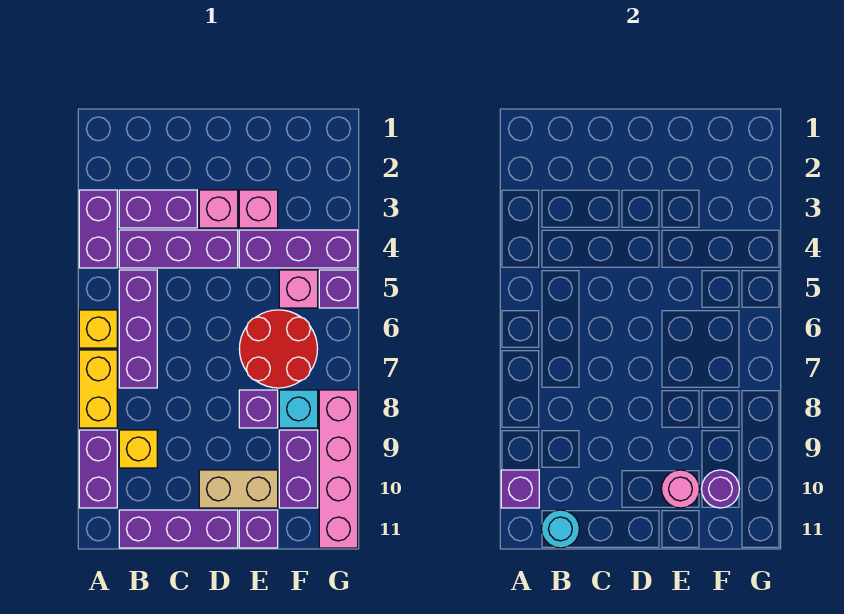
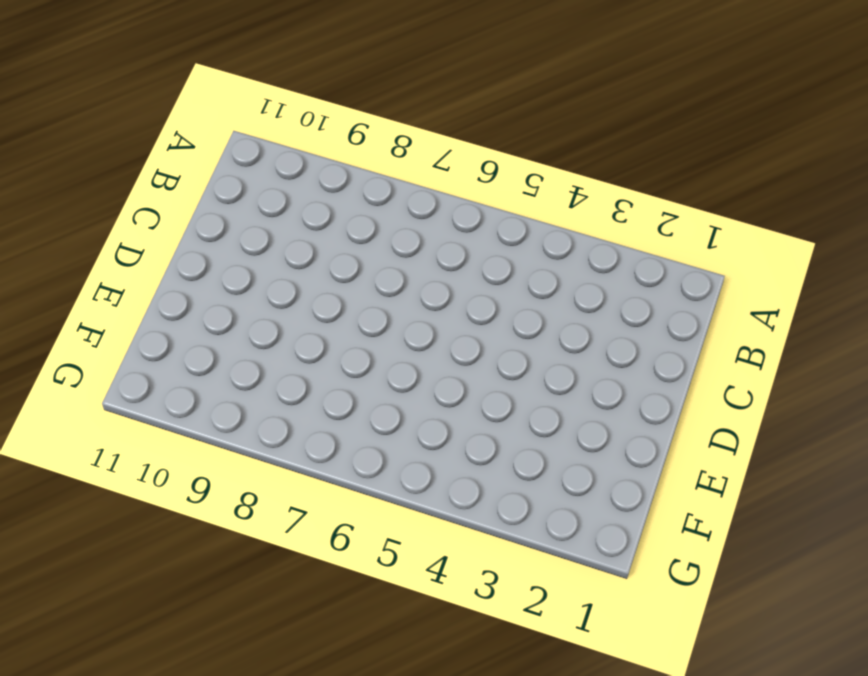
none -> purple brick A3:A4 level 1
none -> yellow brick A6 level 1
none -> yellow brick A7:A8 level 1

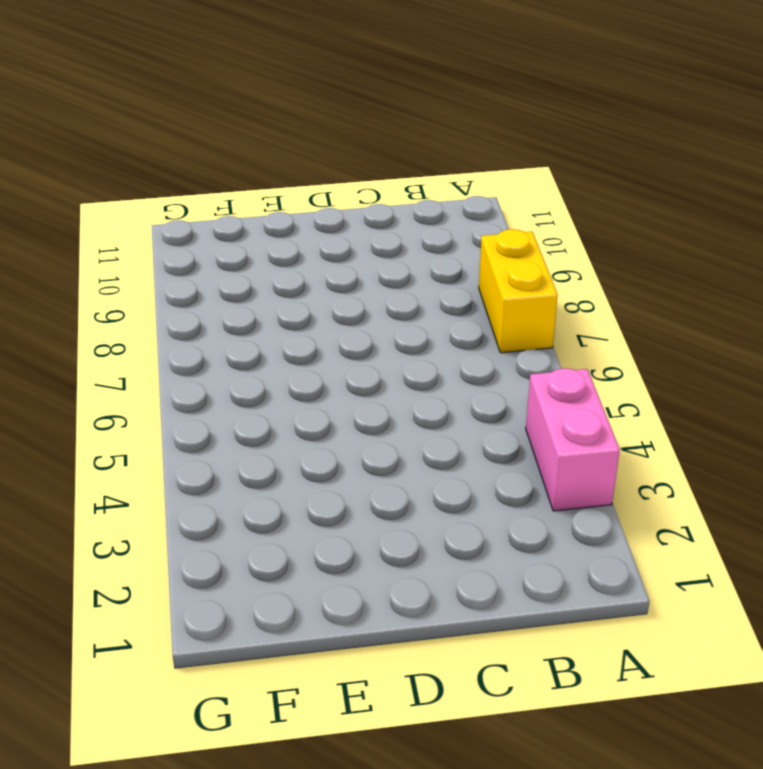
pink brick A3:A4 level 1 -> purple brick A3:A4 level 1
none -> yellow brick A6 level 1
none -> purple brick A9:A10 level 1
none -> purple brick B3:C3 level 1

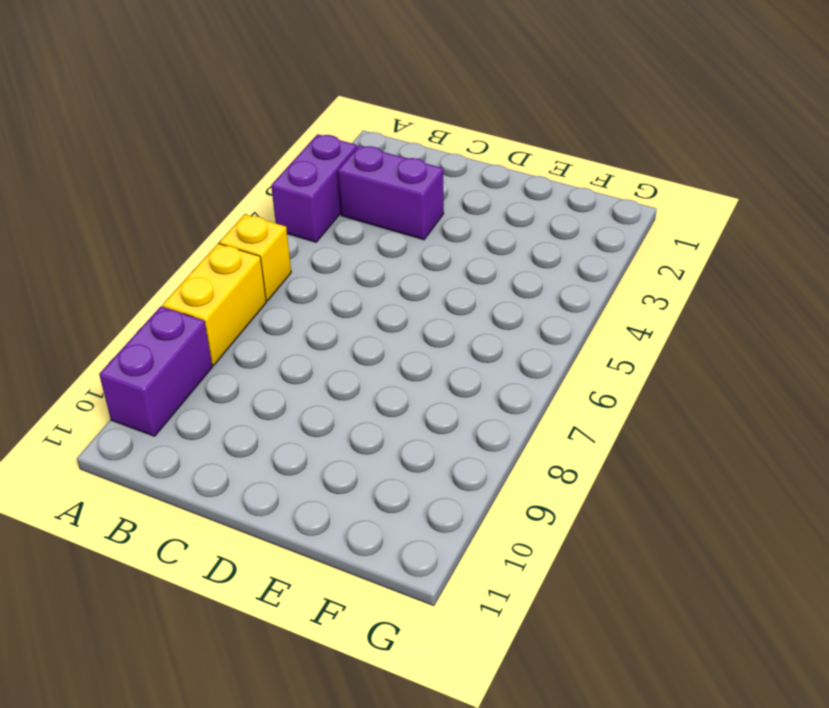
none -> purple brick B4:D4 level 1
none -> purple brick B5:B7 level 1
none -> yellow brick B9 level 1

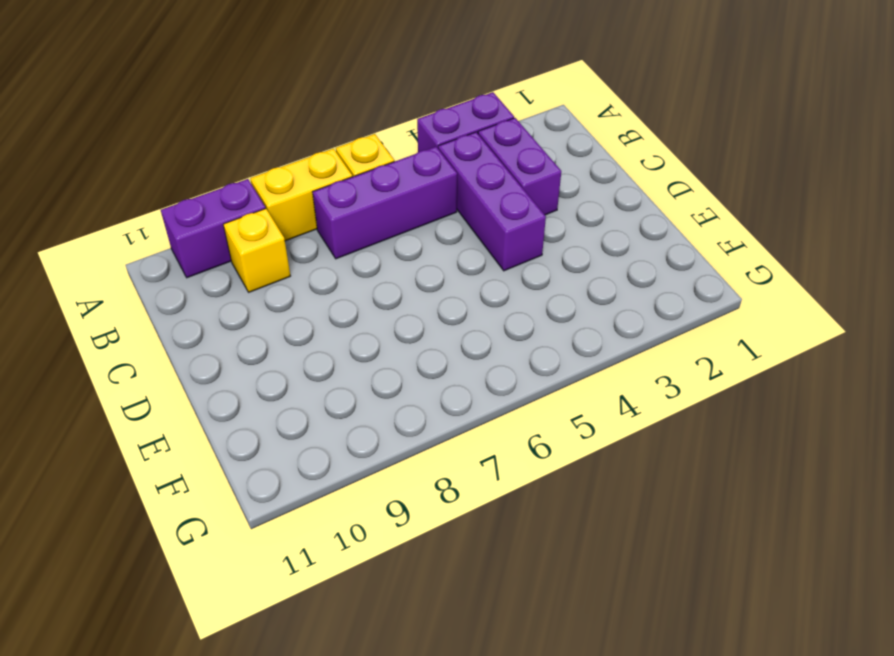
none -> purple brick B11:D11 level 1
none -> pink brick D3 level 1
none -> tan brick D10:E10 level 1

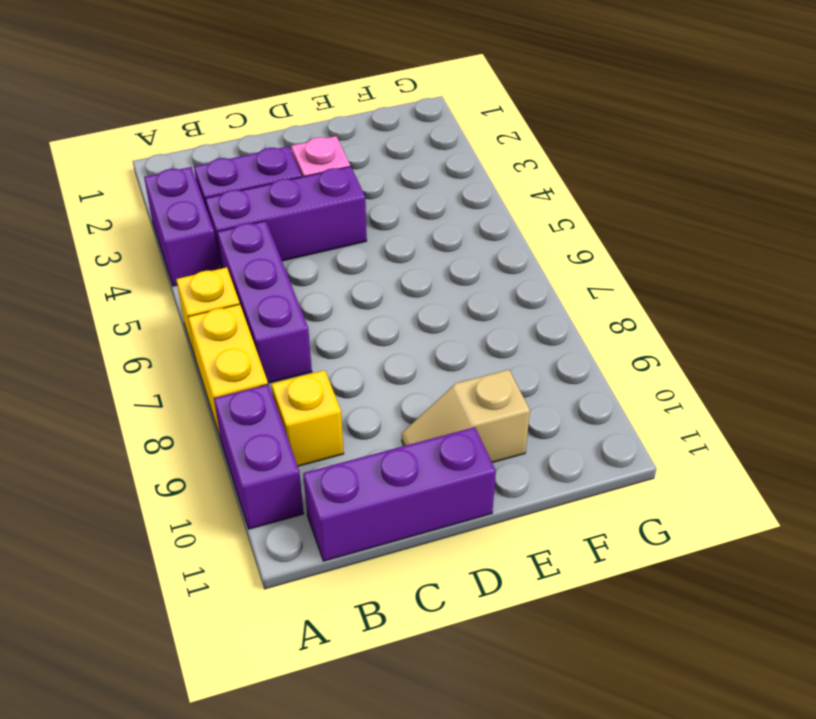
tan slope D10:E10 level 1 top E -> tan brick D10:E10 level 1
none -> pink brick E3 level 1
none -> purple brick E4:G4 level 1
none -> red round brick E6:F7 level 1

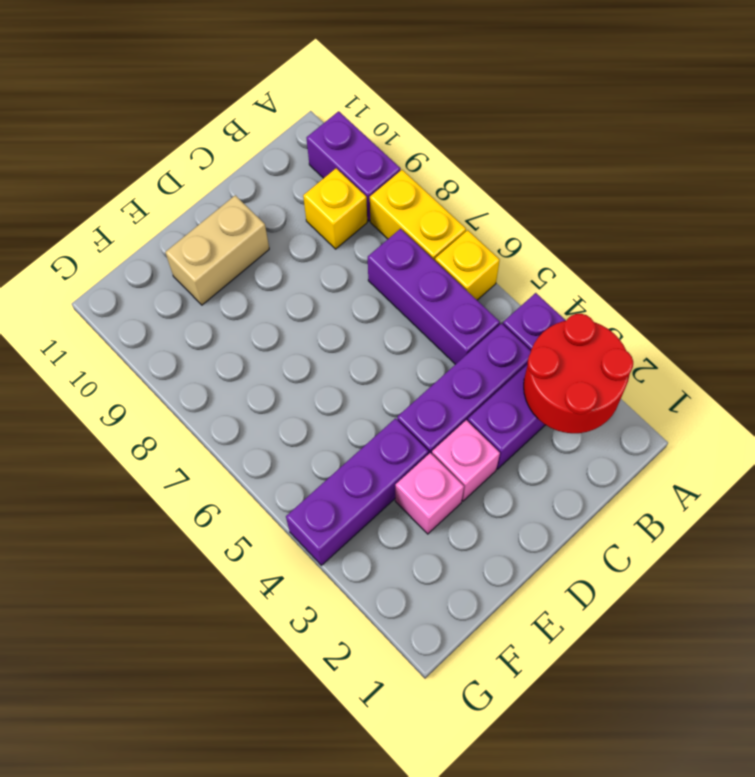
red round brick A2:B3 level 2 -> red round brick E6:F7 level 1
none -> purple brick B11:D11 level 1
none -> purple brick E8 level 1
none -> purple brick E11 level 1

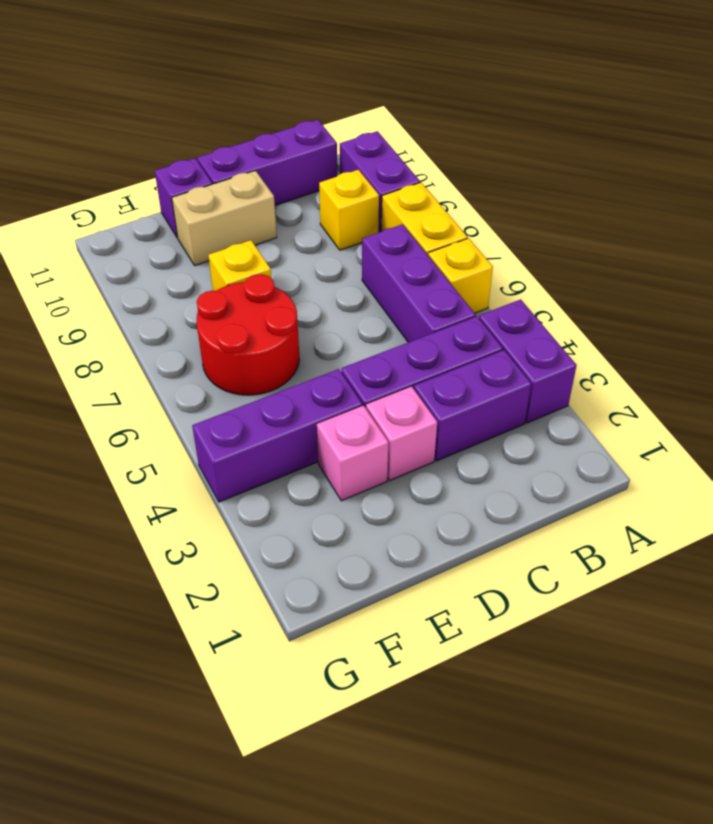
yellow brick E8 level 1 -> purple brick E8 level 1
none -> pink brick F5 level 1
none -> cyan brick F8 level 1
none -> purple brick F9:F10 level 1

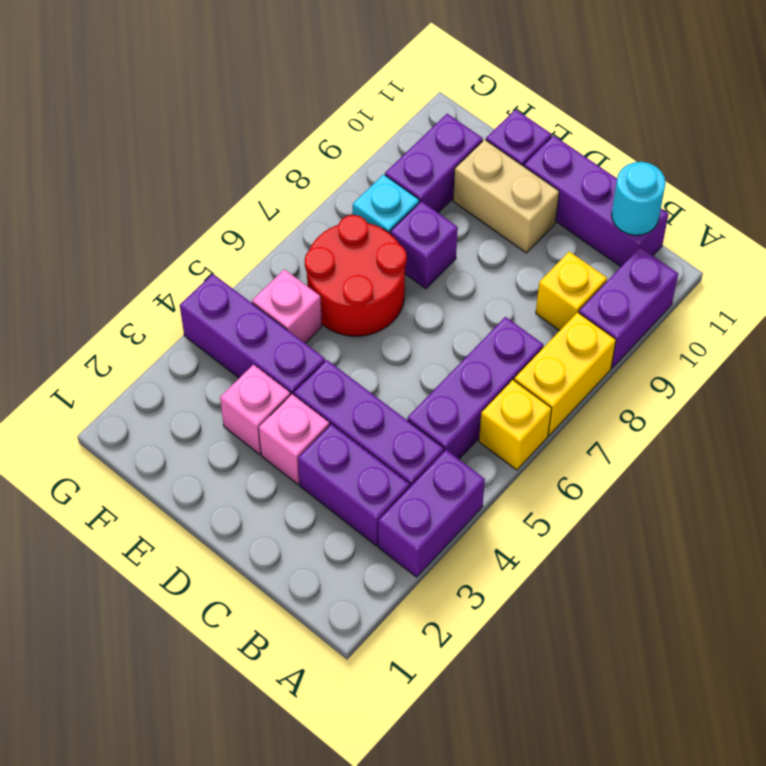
none -> purple brick G5 level 1
none -> pink brick G8:G11 level 1
none -> purple brick A10 level 2

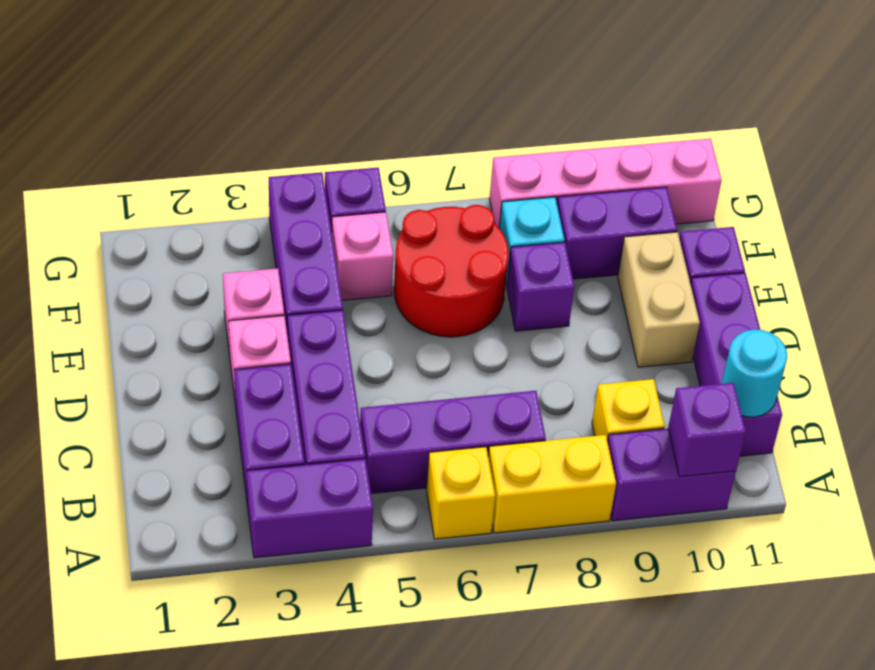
none -> pink round brick E10 level 2
none -> purple round brick F10 level 2

